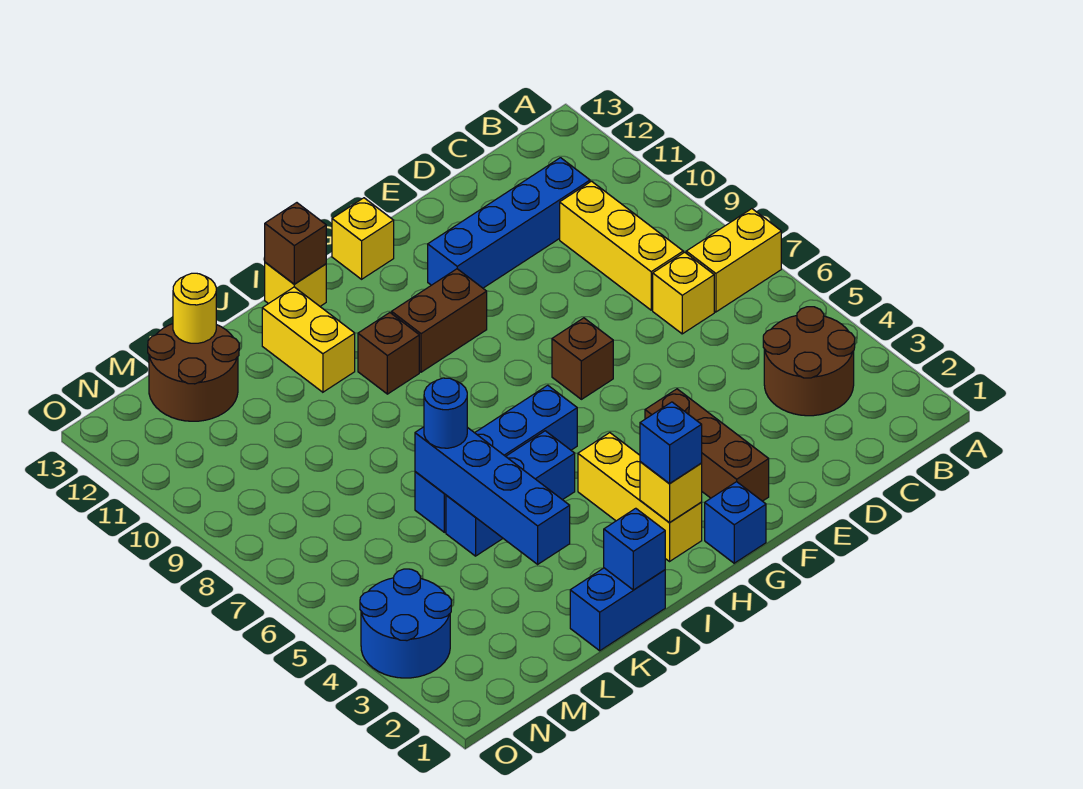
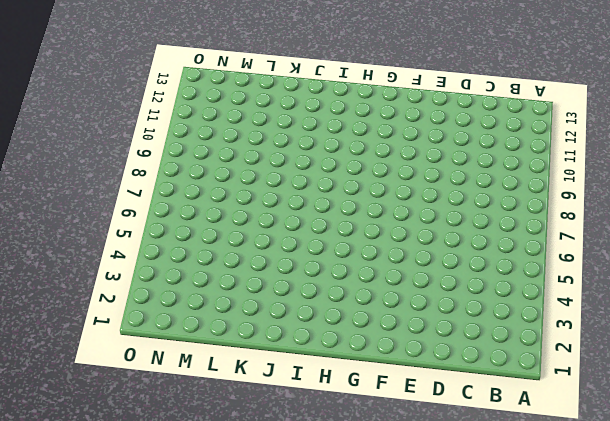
none -> yellow brick A7:B7 level 1
none -> brown round brick B3:C4 level 1
none -> yellow brick C7 level 1

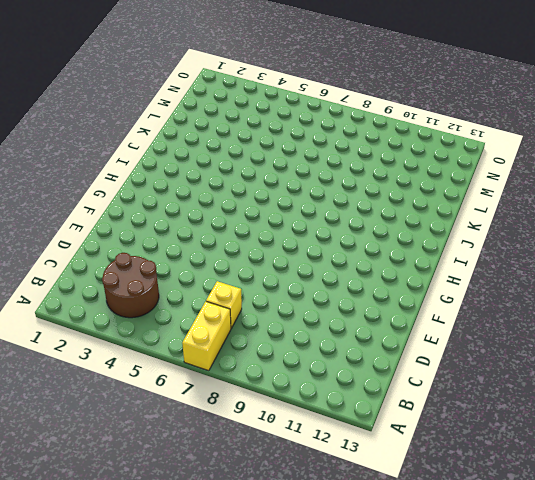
none -> yellow brick C8:C10 level 1
none -> blue brick C11:F11 level 1
none -> brown brick F2:F4 level 1

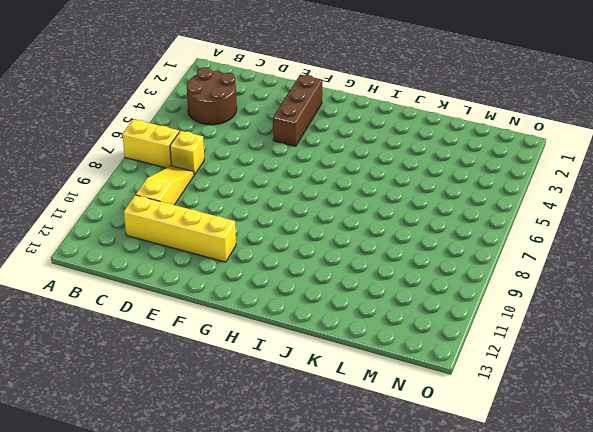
yellow slope C8:C10 level 1 top 10 -> yellow brick C8:C10 level 1
yellow brick C11:F11 level 1 -> blue brick C11:F11 level 1
none -> brown brick F7 level 1
none -> blue brick G1 level 1
none -> brown brick G10:H10 level 1

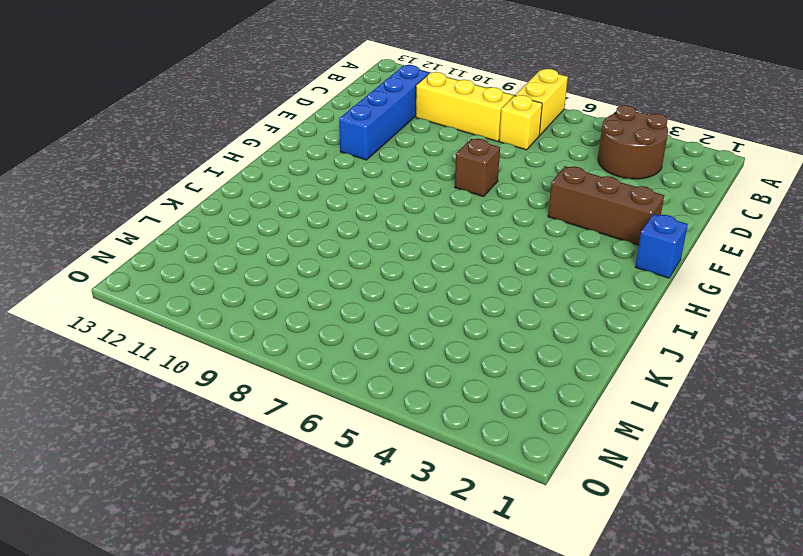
none -> brown brick G10:H10 level 1
none -> yellow brick G13 level 1
none -> yellow brick H2:H4 level 1

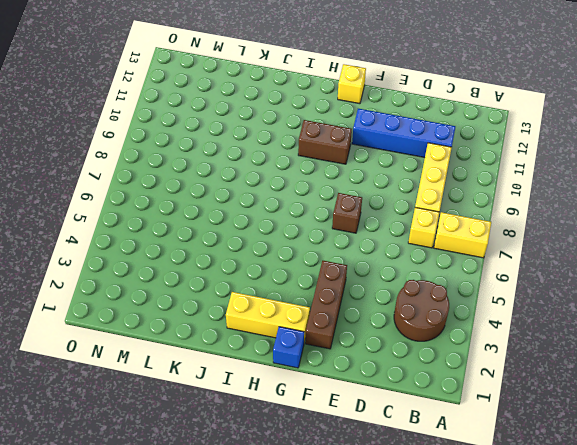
yellow brick G2:I2 level 1 -> yellow brick H2:H4 level 1
none -> blue brick H6:K6 level 1
none -> blue brick I5:K5 level 1
none -> brown brick I10 level 1

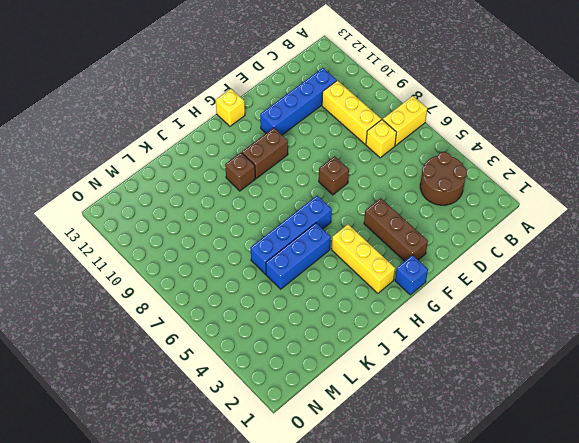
none -> yellow brick I13 level 1
none -> blue brick J1:K1 level 1
none -> yellow brick J11:J12 level 1

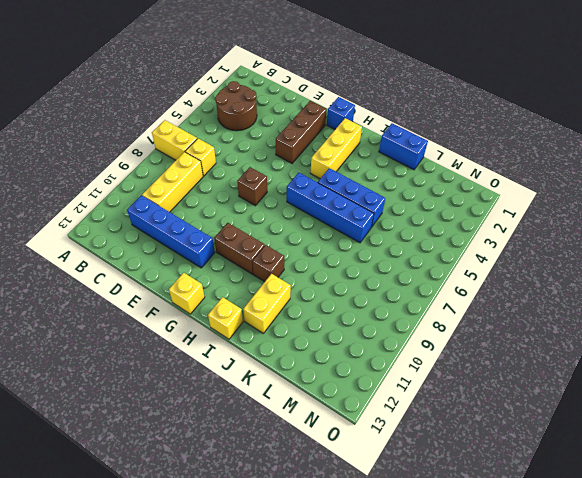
none -> brown round brick L12:M13 level 1
none -> blue round brick N3:O4 level 1
none -> yellow brick H2 level 2

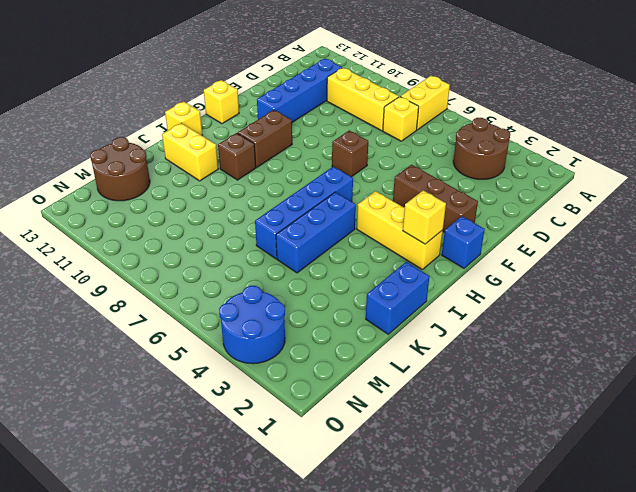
none -> brown brick I13 level 2
none -> blue brick J1 level 2
none -> blue brick K3:K6 level 2

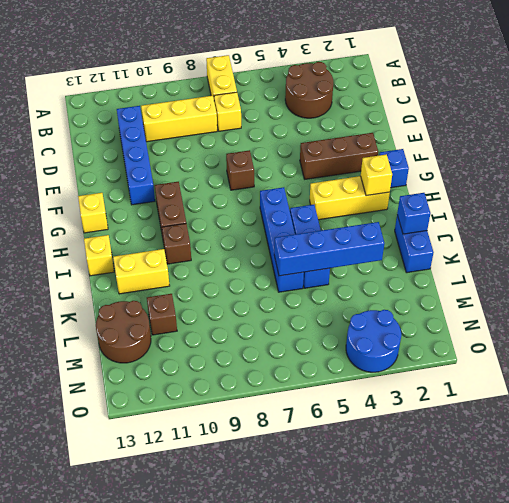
brown brick L11 level 1 -> brown brick I13 level 2
none -> yellow round brick L13 level 2
none -> blue brick H2 level 3
none -> blue round brick K6 level 3

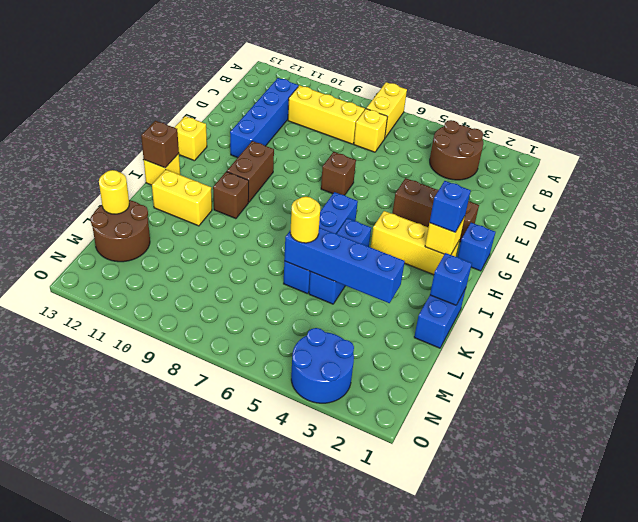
yellow round brick K6 level 3 -> blue round brick K6 level 3

